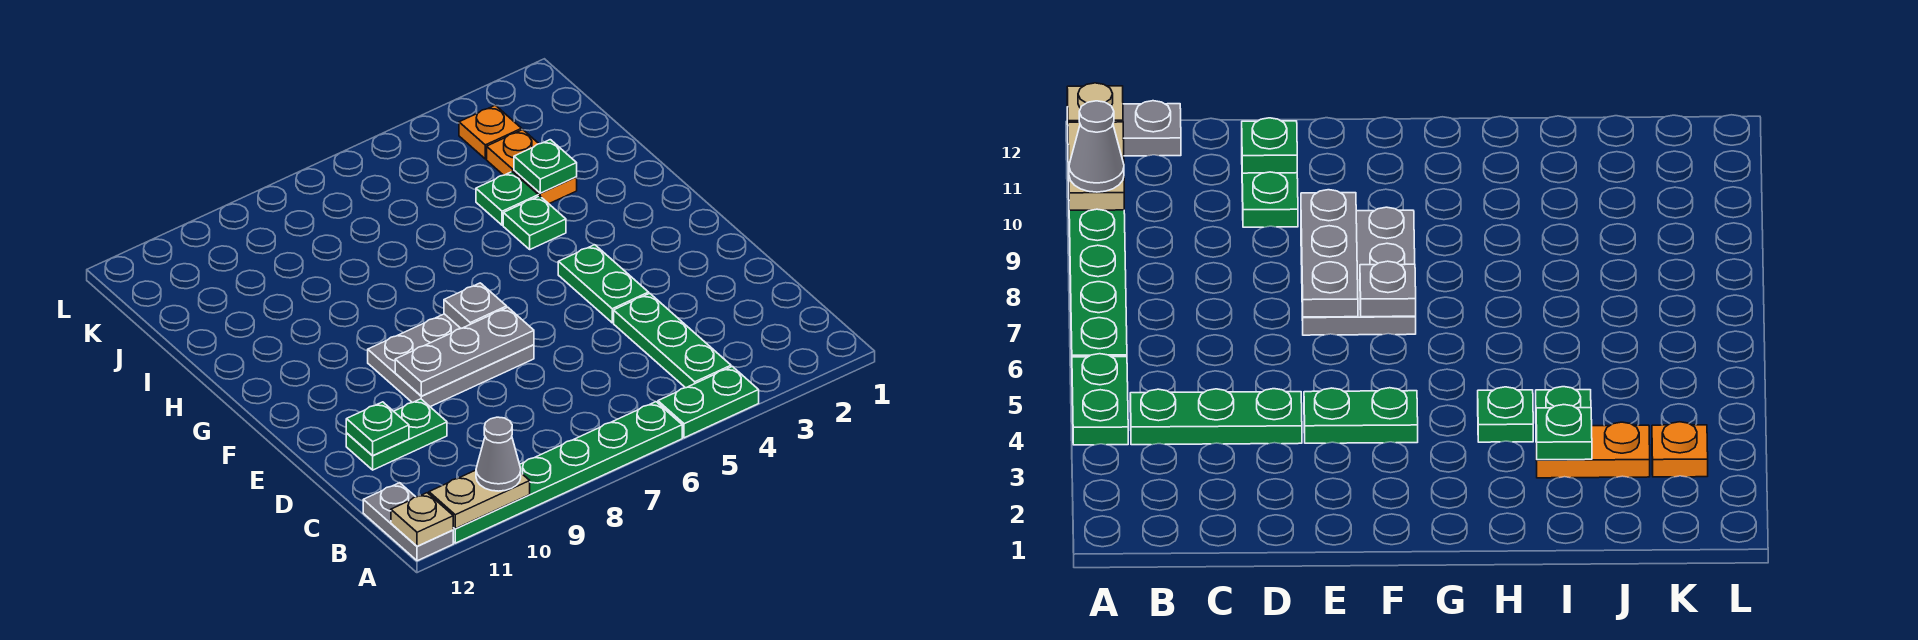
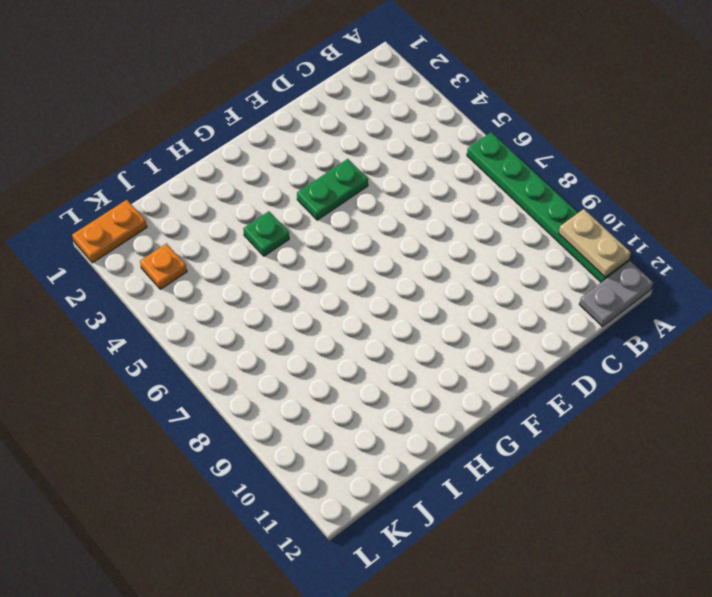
orange plate K1:L1 level 1 -> orange plate I3:J3 level 1
none -> green plate A4:A5 level 1
none -> green plate B4:D4 level 1
none -> green plate D10:D11 level 1

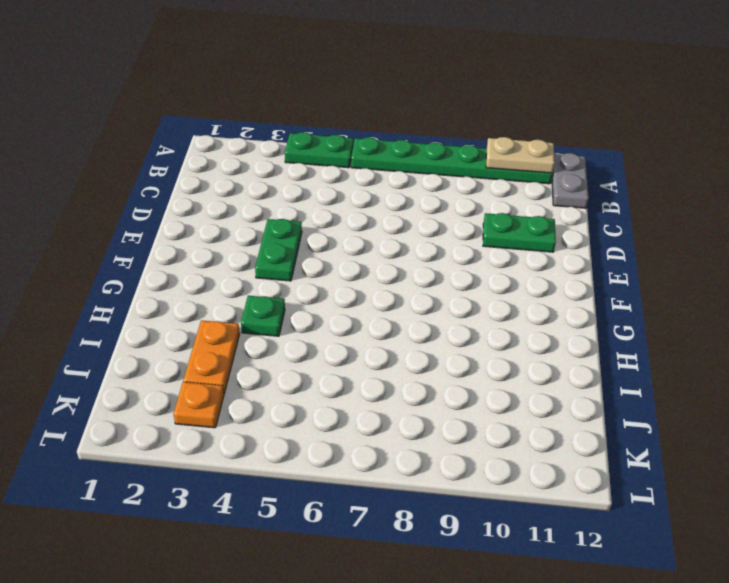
none -> green plate B4:D4 level 1
none -> grey plate E7:F9 level 1
none -> green plate I4 level 1

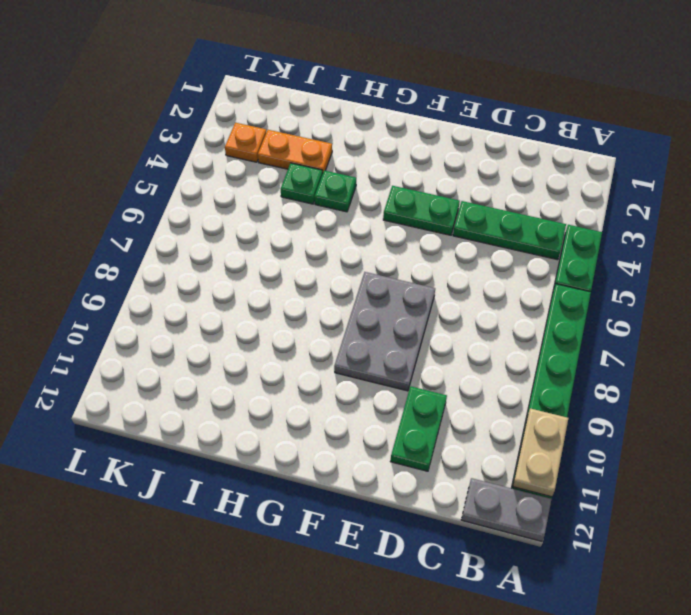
none -> tan plate A12 level 2
none -> green plate D11 level 2
none -> grey plate E7:E9 level 2

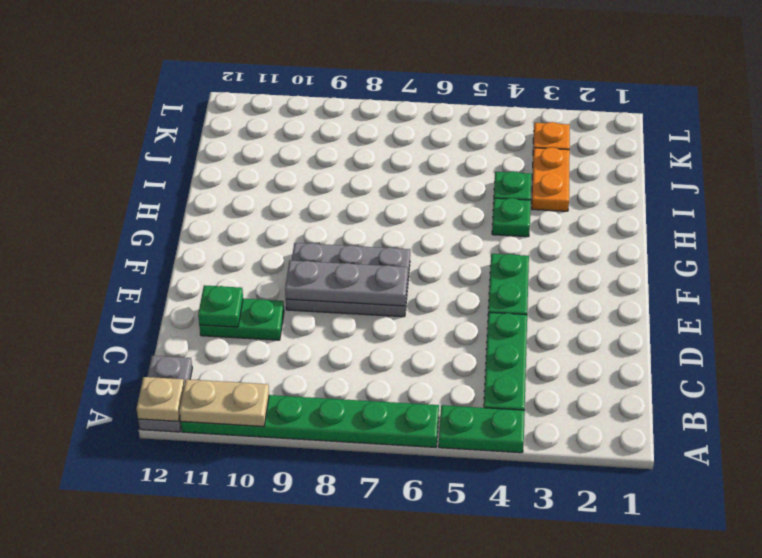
none -> grey plate F7 level 2
none -> green plate I3 level 2
none -> grey cone A10 level 3

